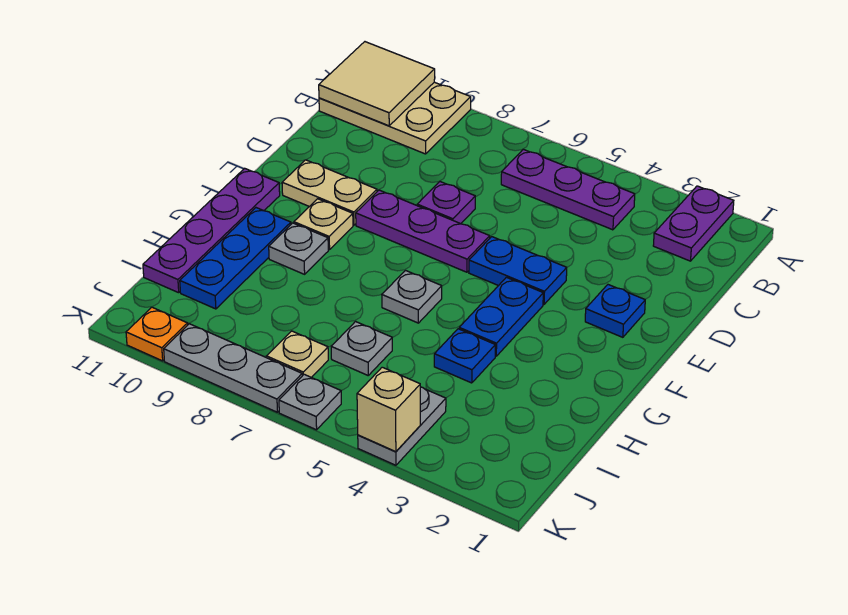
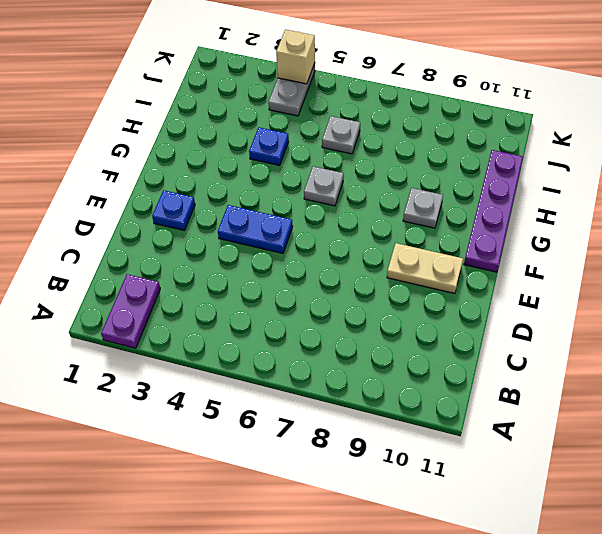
none -> tan plate A9:B11 level 1
none -> purple plate B4:B6 level 1
none -> purple plate D7 level 1

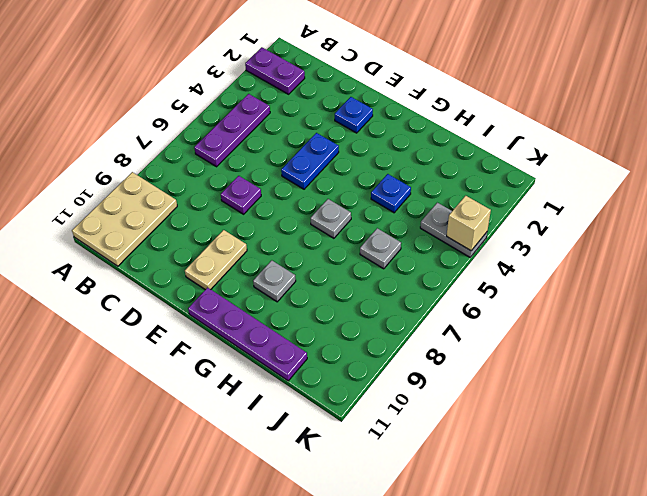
none -> purple plate E6:E8 level 1
none -> blue plate F4:G4 level 1
none -> tan plate F9 level 1

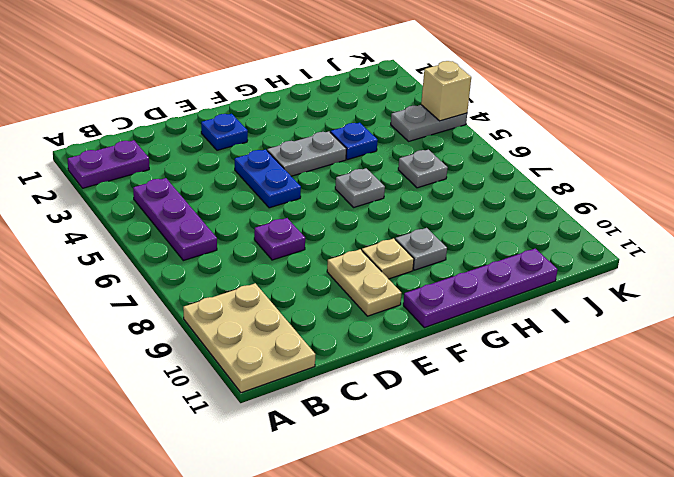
grey plate F4:G4 level 1 -> blue plate F4:G4 level 1
none -> purple plate E6:E8 level 1
none -> blue plate G10:I10 level 1
none -> tan plate J7 level 1

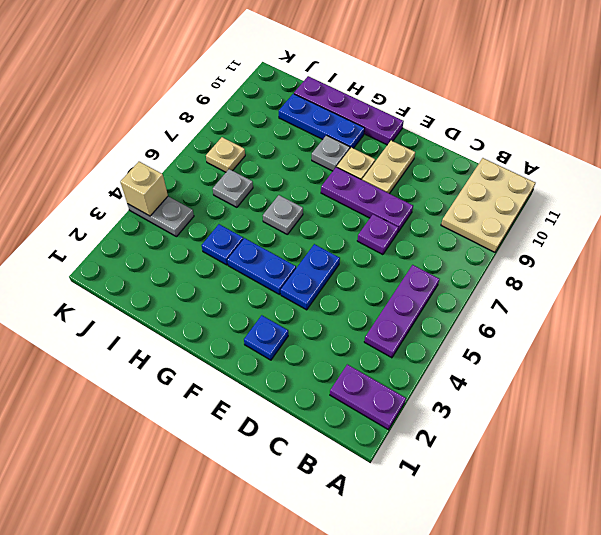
purple plate D8:F8 level 1 -> purple plate E6:E8 level 1
none -> grey plate K6 level 1
none -> grey plate K7:K9 level 1
none -> orange plate K10 level 1

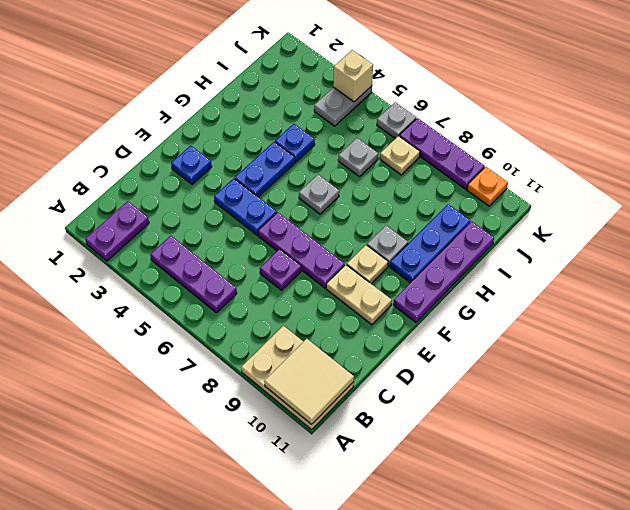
purple plate K7:K9 level 1 -> grey plate K7:K9 level 1

